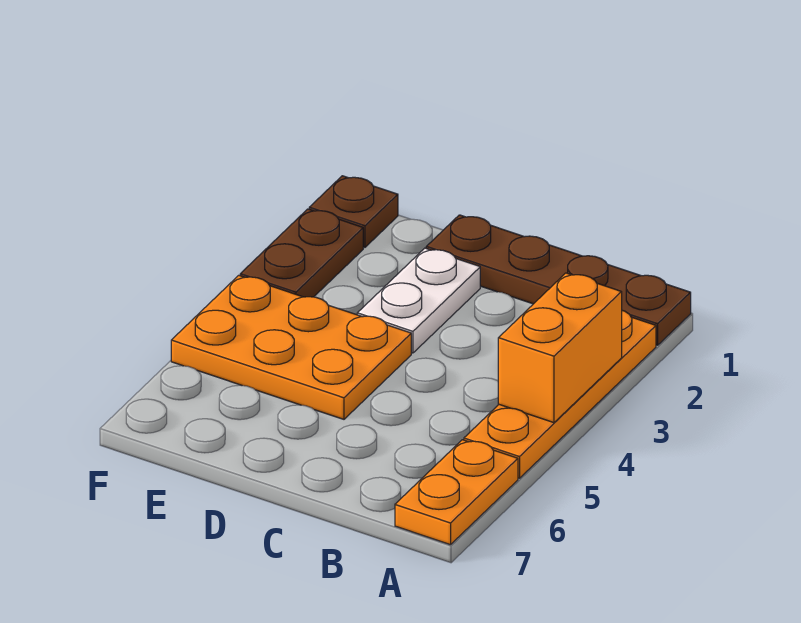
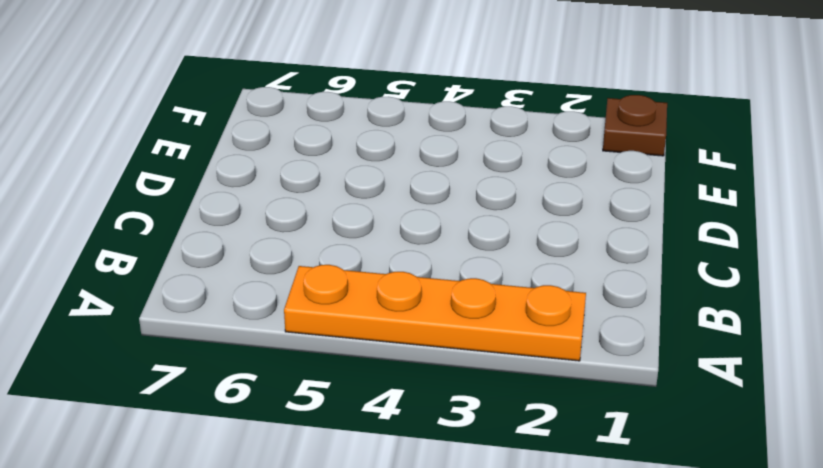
none -> brown plate A1:D1 level 1
none -> orange plate A6:A7 level 1

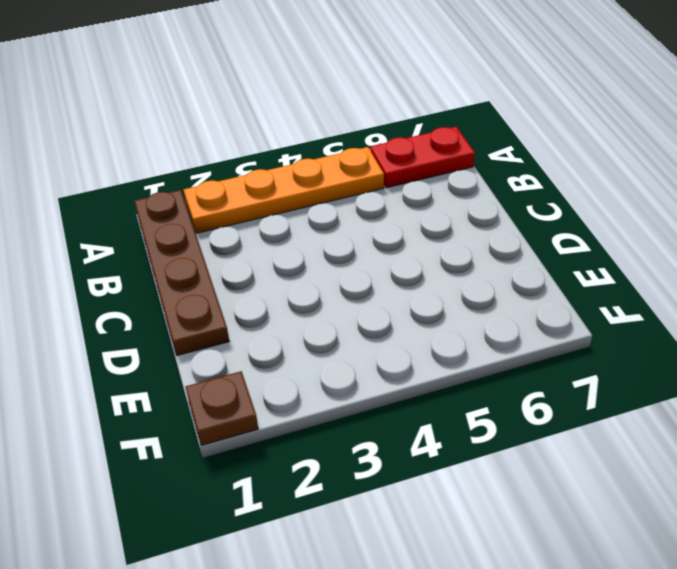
red plate A6:A7 level 1 -> orange plate A6:A7 level 1
none -> white plate D2:D3 level 1
none -> orange plate D4:F5 level 1

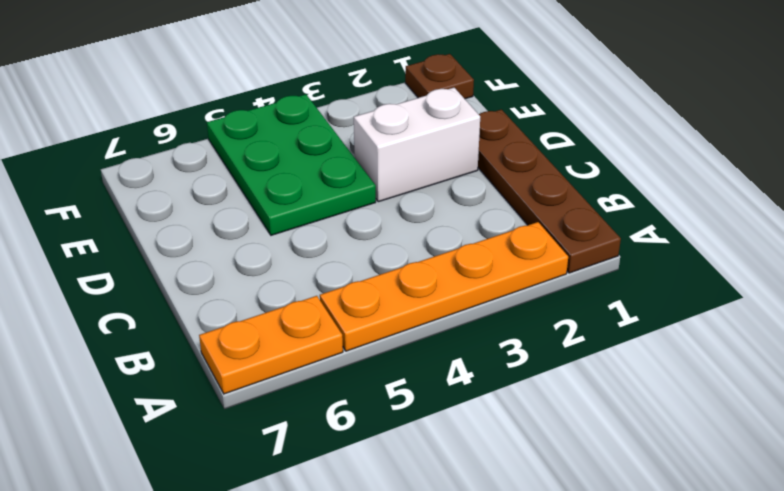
white brick D2:D3 level 1 -> white plate D2:D3 level 1
green plate D4:F5 level 1 -> orange plate D4:F5 level 1
none -> brown plate F2:F3 level 1
none -> orange brick A3:A4 level 2

